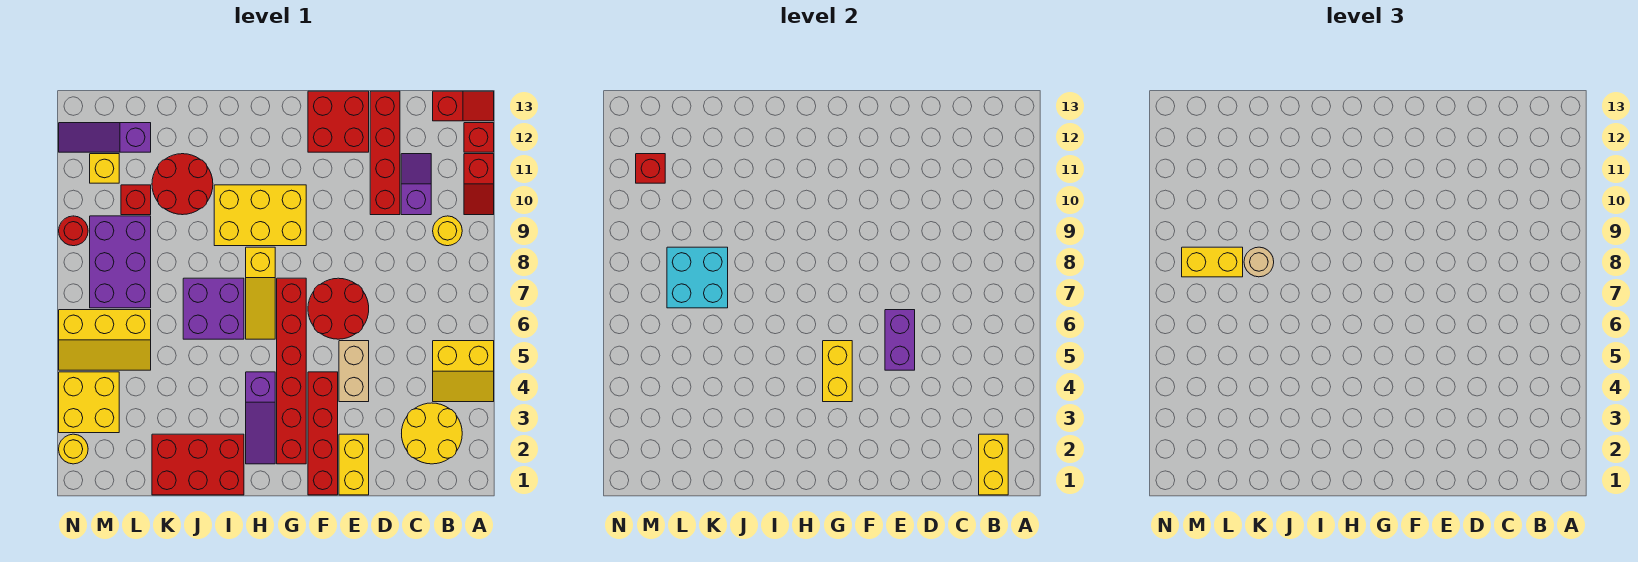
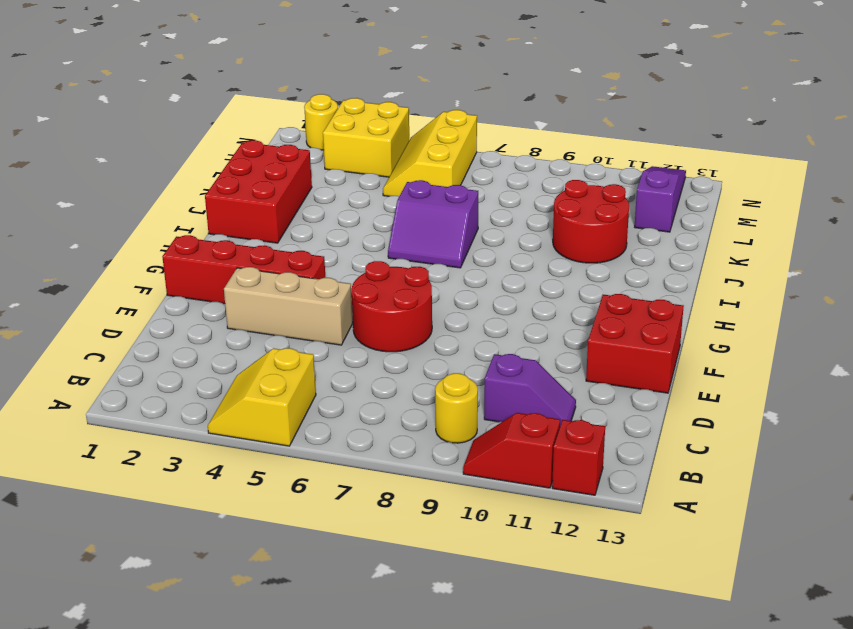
tan brick E3:E5 level 1 -> tan brick E4:E5 level 1
purple slope I6:J7 level 1 top J -> purple brick I6:J7 level 1
none -> red slope A13:B13 level 1 top B
none -> yellow round brick B2:C3 level 1
none -> red brick D10:D13 level 1
none -> yellow brick E1:E2 level 1

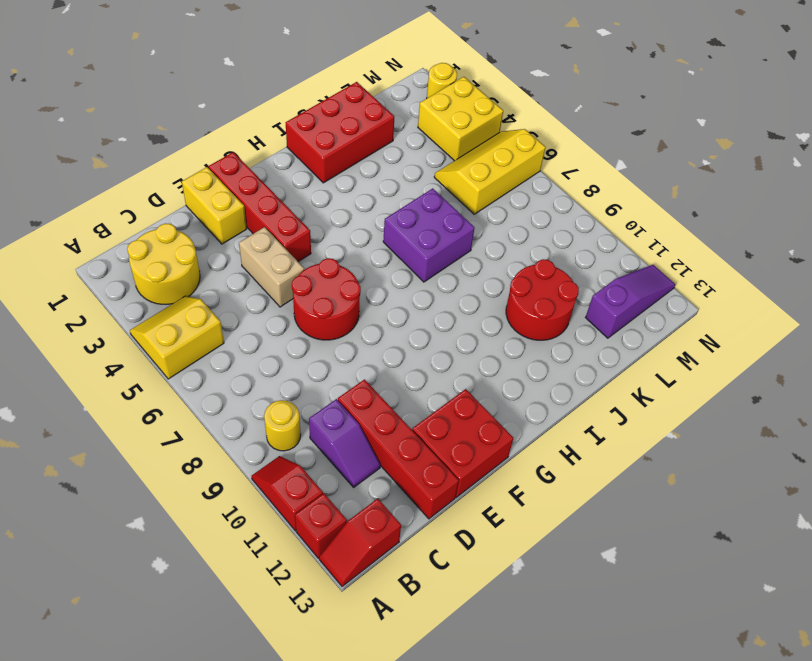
none -> red brick G2:G7 level 1
none -> yellow brick G9:I10 level 1
none -> purple slope H2:H4 level 1 top 4
none -> yellow slope H6:H8 level 1 top 8

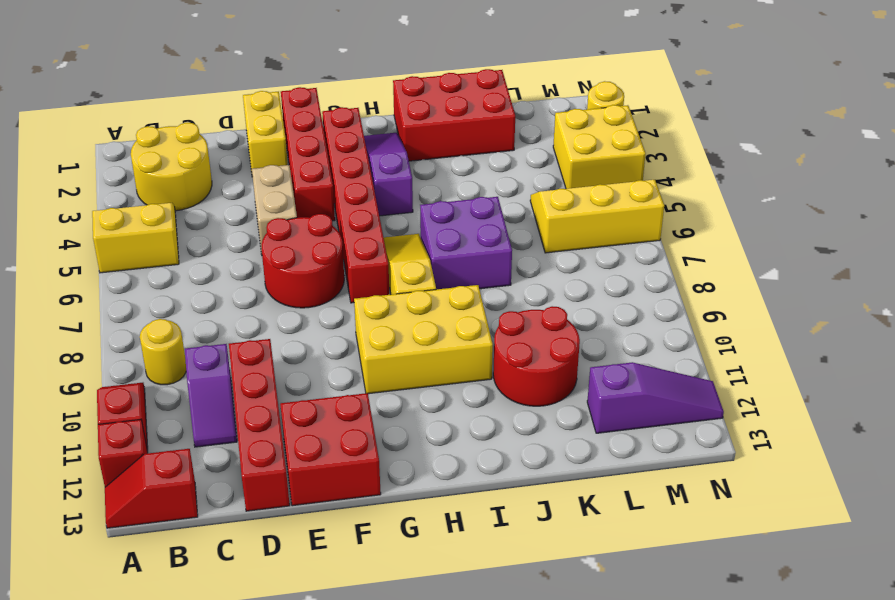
none -> purple brick L7:M9 level 1
none -> red brick L10 level 1
none -> yellow brick M11 level 1
none -> red round brick N9 level 1

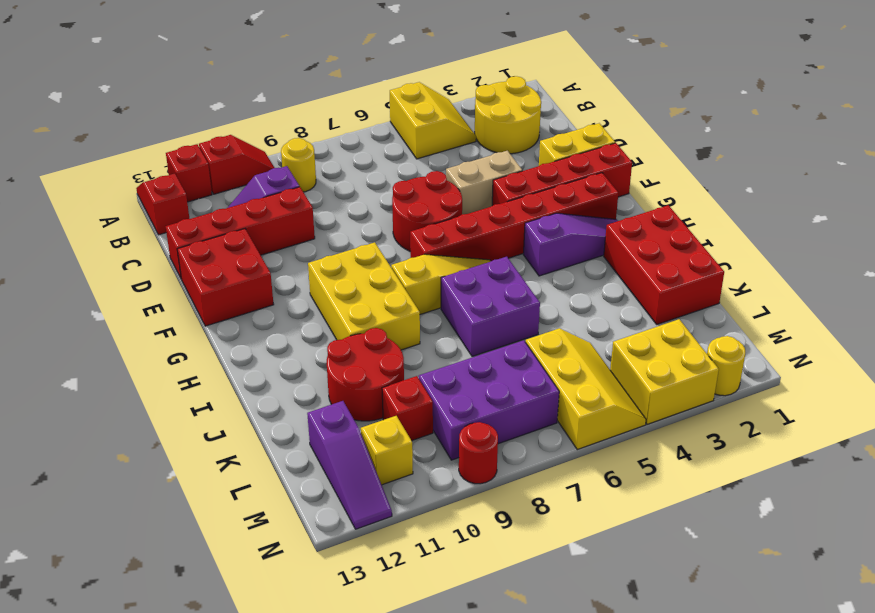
none -> yellow brick B1:B2 level 2
none -> purple brick E5:E6 level 2
none -> yellow brick G4:G5 level 2
none -> cyan brick K7:L8 level 2

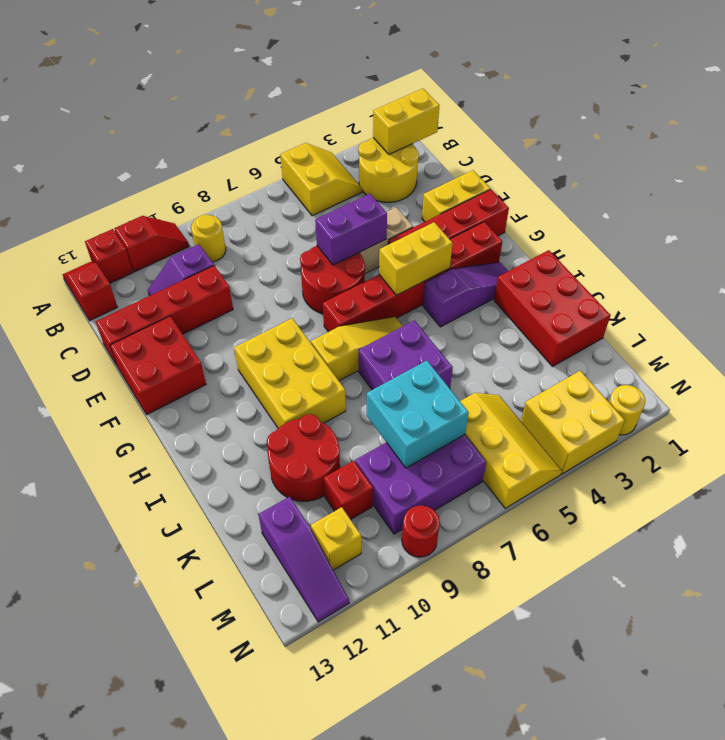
none -> red brick M11 level 2
none -> tan round brick K8 level 3
none -> yellow brick L8:M8 level 3

